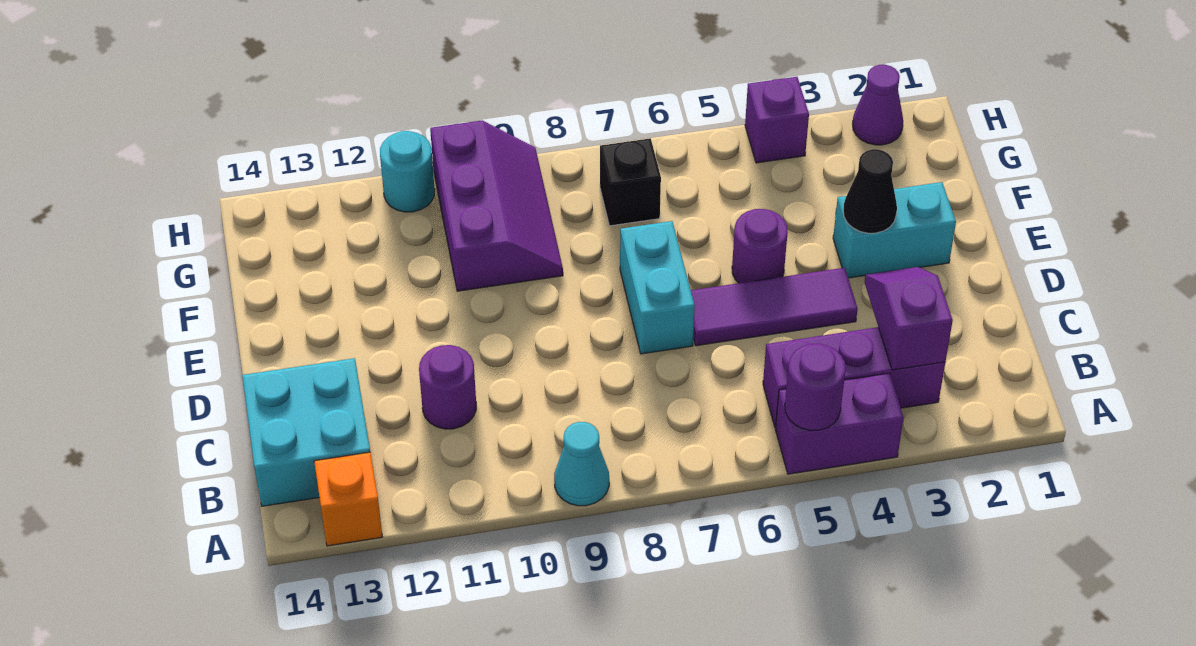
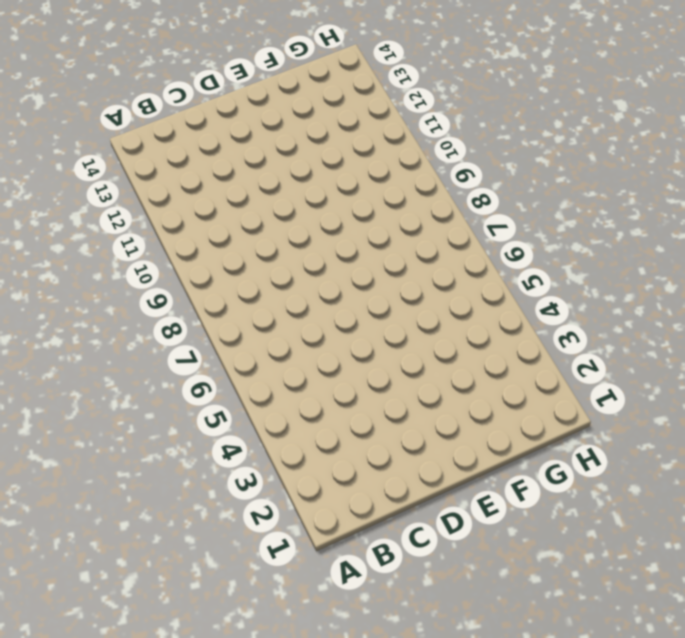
none -> purple brick A4:A5 level 1
none -> cyan cone A9 level 1
none -> orange brick A13 level 1

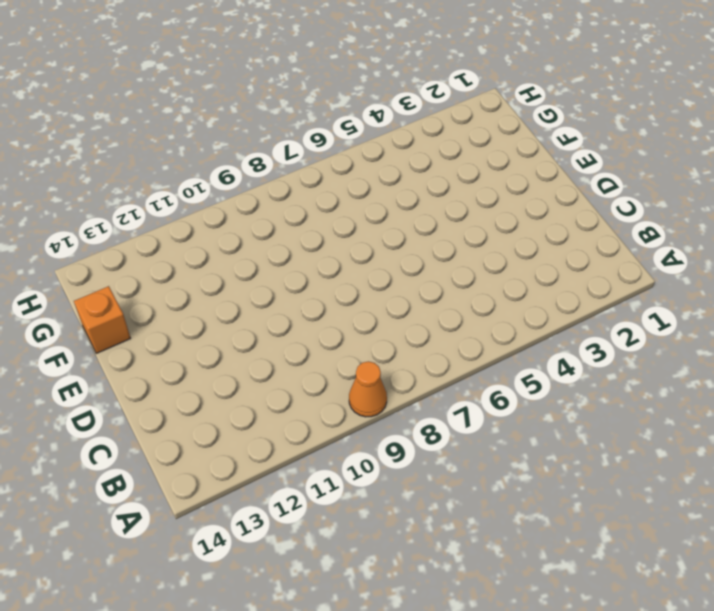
orange cone A9 level 1 -> cyan cone A9 level 1
orange brick F14 level 1 -> orange brick A13 level 1
none -> purple brick A4:A5 level 1
none -> purple brick B3:B5 level 1
none -> cyan brick B13:C14 level 1

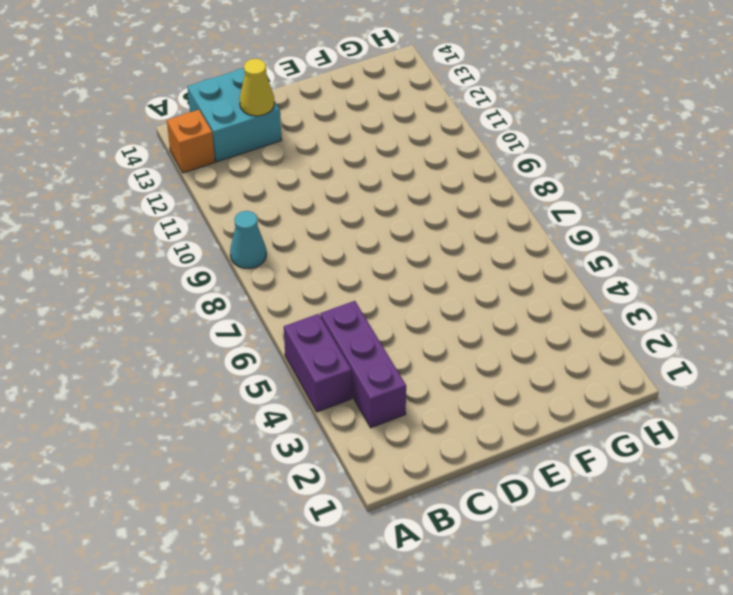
yellow cone C13 level 2 -> none
none -> purple round brick C11 level 1
none -> purple tile D4:D6 level 1
none -> cyan brick D7:E7 level 1

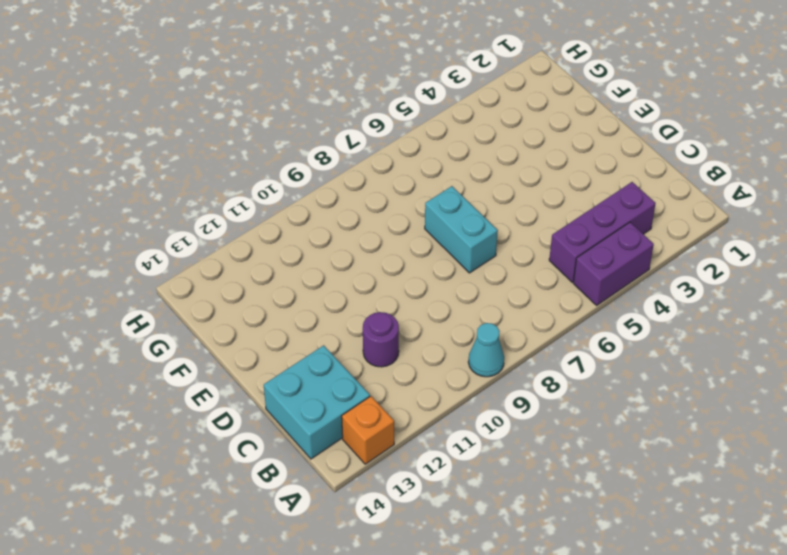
none -> purple tile D4:D6 level 1
none -> cyan brick E2:E3 level 1
none -> purple round brick E5 level 1

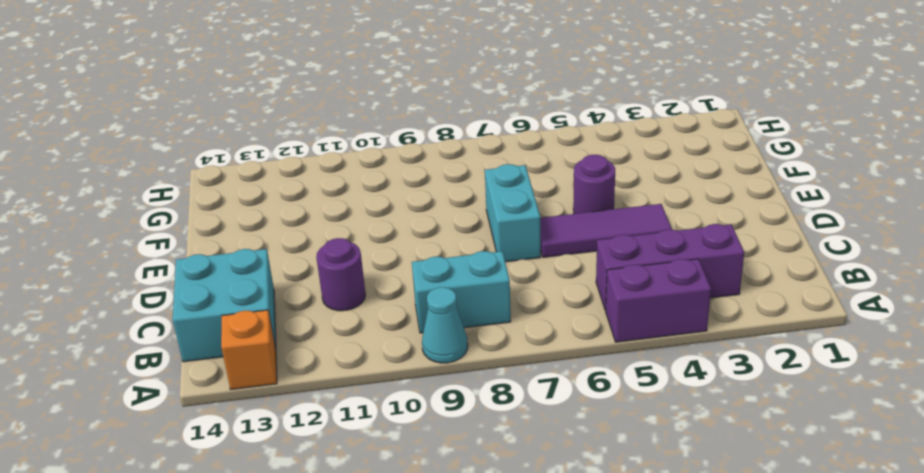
cyan brick B8:B9 level 1 -> cyan brick E2:E3 level 1
none -> purple slope F9:H10 level 1 top 10
none -> black brick G7 level 1
none -> purple cone H2 level 1

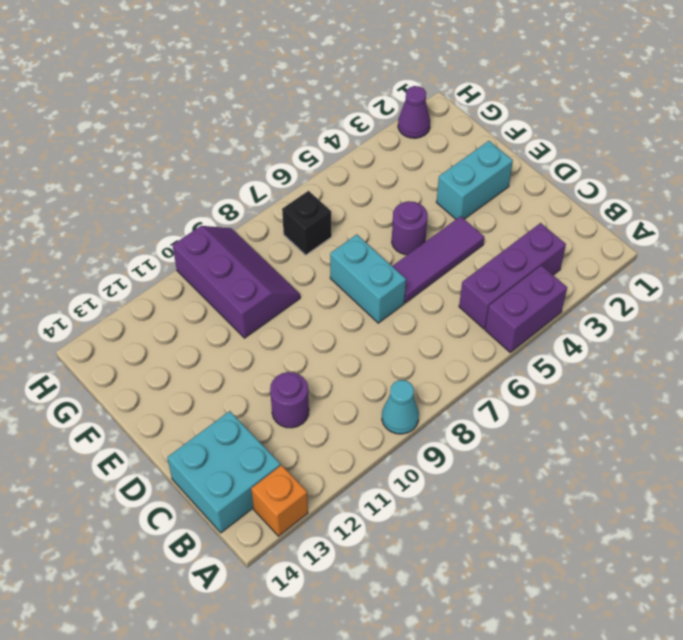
none -> purple brick H4 level 1
none -> cyan round brick H11 level 1
none -> purple round brick A5 level 2

